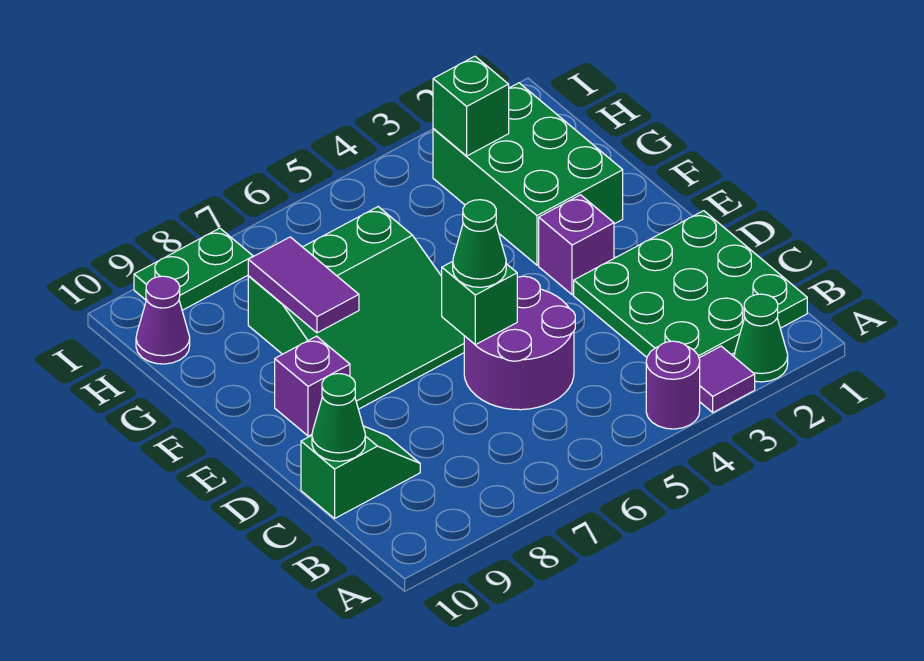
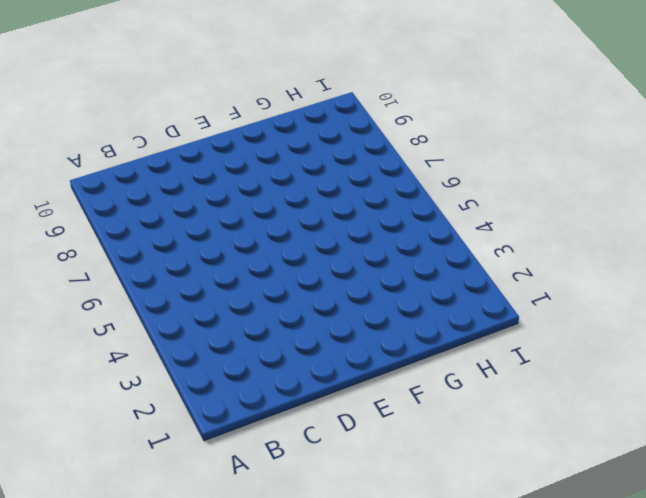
none -> green cone A2 level 1
none -> purple tile A3 level 1
none -> purple round brick A4 level 1

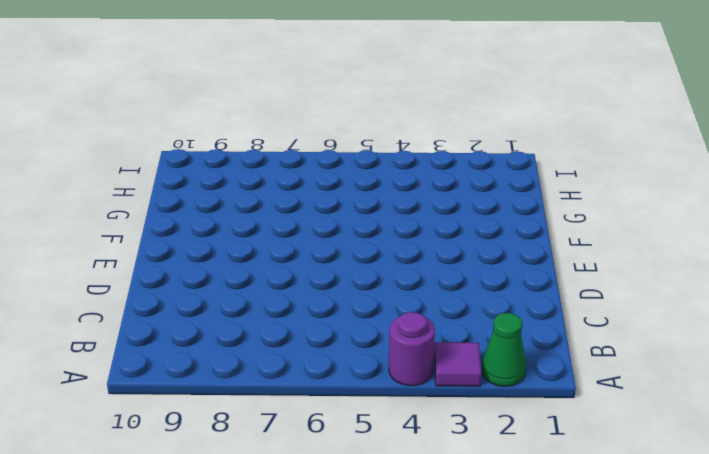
none -> green plate B1:D3 level 1
none -> purple round brick C5:D6 level 1
none -> green slope C9:C10 level 1 top 10

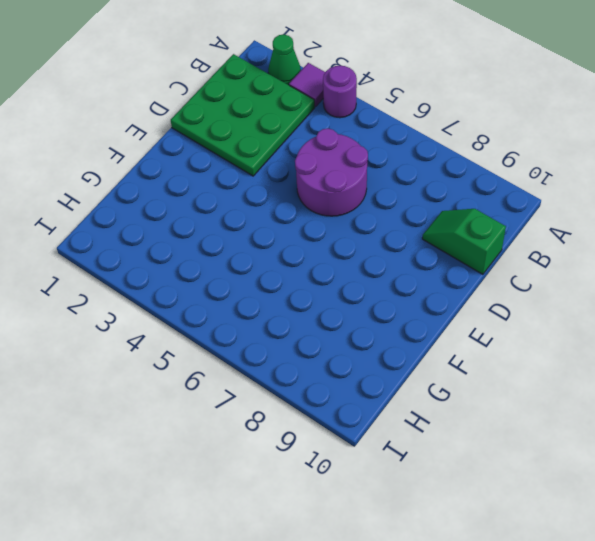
none -> purple brick E3 level 1
none -> green slope E6:G8 level 1 top G
none -> purple brick E9 level 1

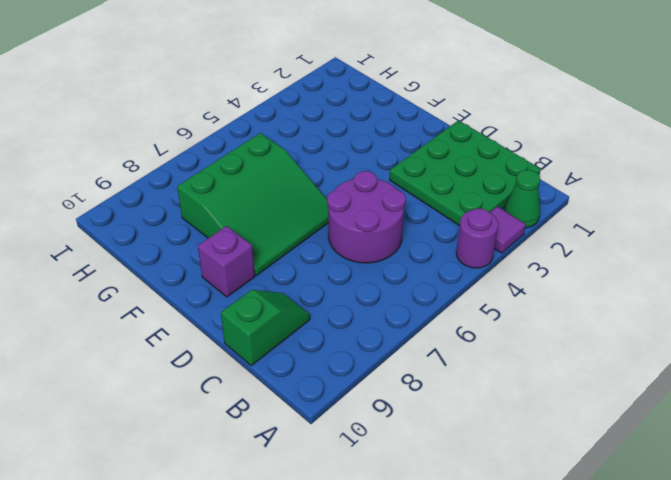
none -> purple brick E3 level 1
none -> green brick F2:H3 level 1
none -> purple cone H10 level 1

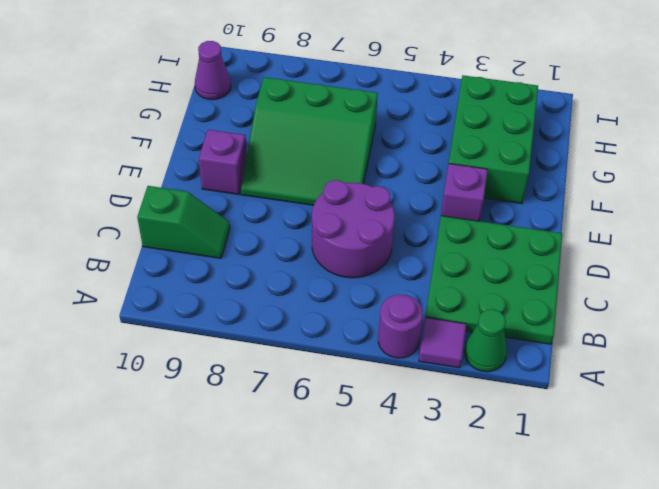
none -> green plate I8:I9 level 1
none -> green cone C10 level 2
none -> green brick D6 level 2

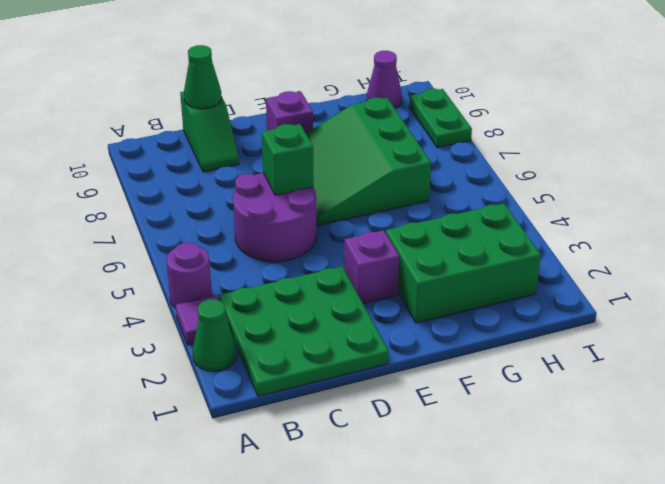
none -> purple tile F8:G8 level 2
none -> green brick H3 level 2
none -> green cone D6 level 3

